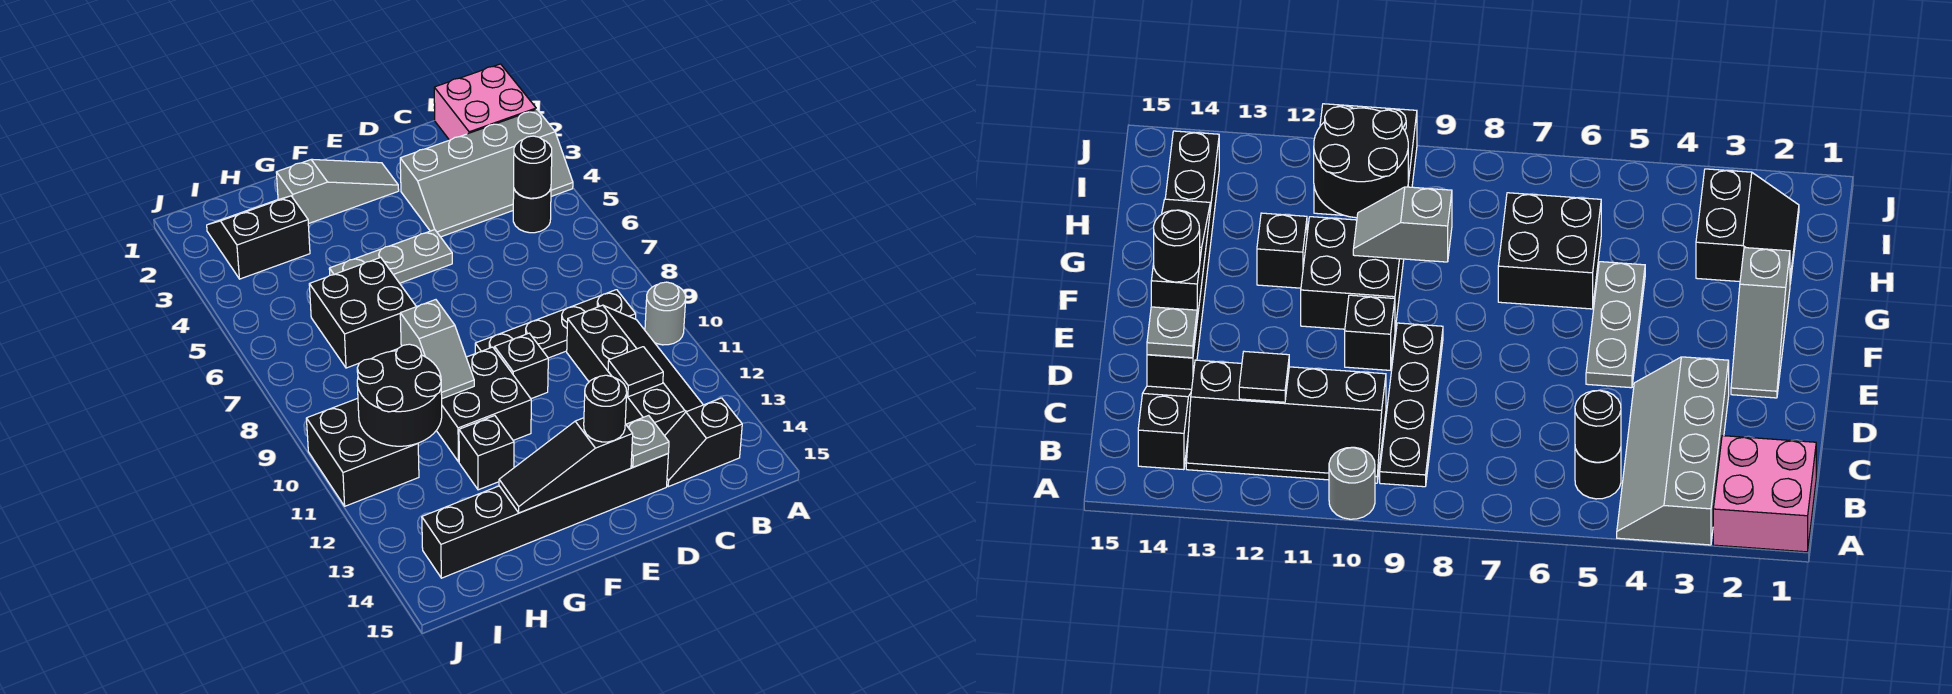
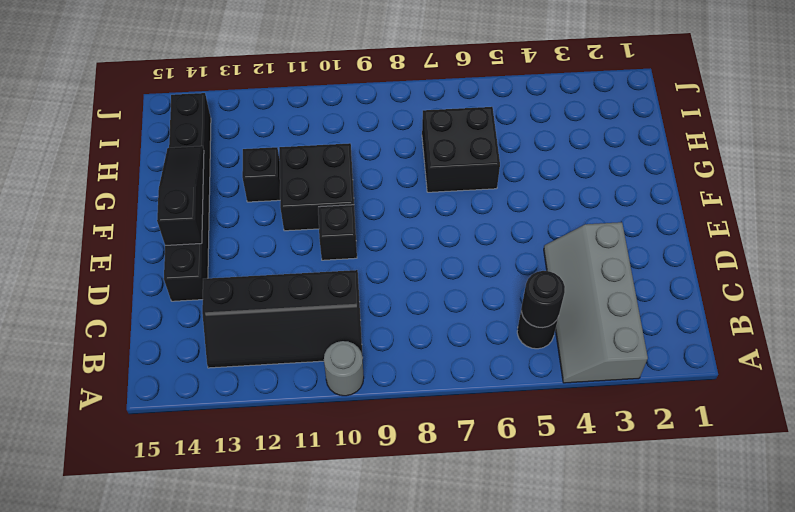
none -> pink brick A1:B2 level 1
none -> black plate B9:E9 level 1
none -> black slope B14:C14 level 1 top B

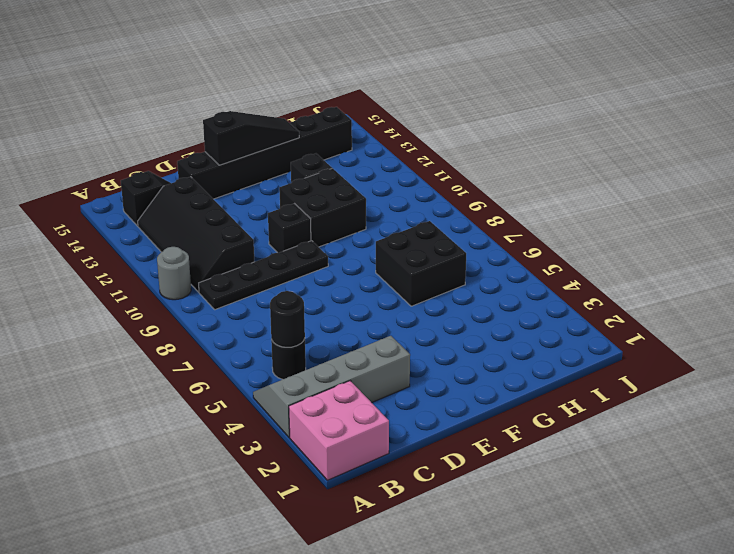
none -> grey slope E2:G2 level 1 top G
none -> grey plate E5:G5 level 1
none -> black slope H2:I3 level 1 top 3

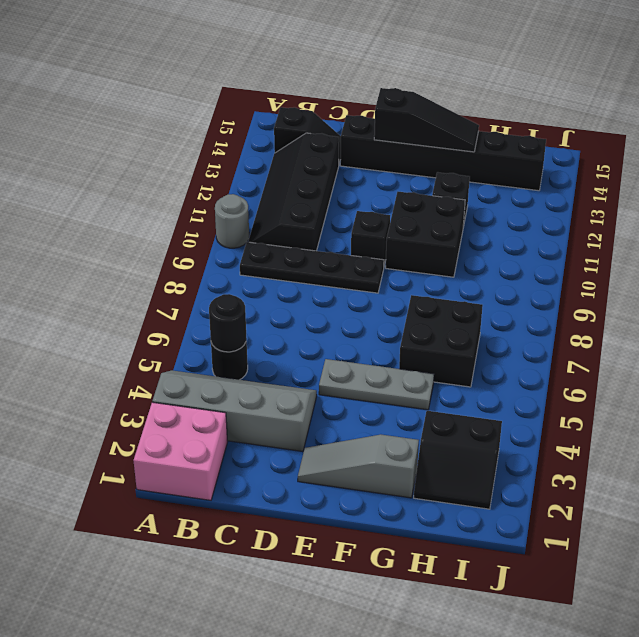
none -> black brick I10:J11 level 1
none -> black tile C12 level 2
none -> grey plate D14 level 2

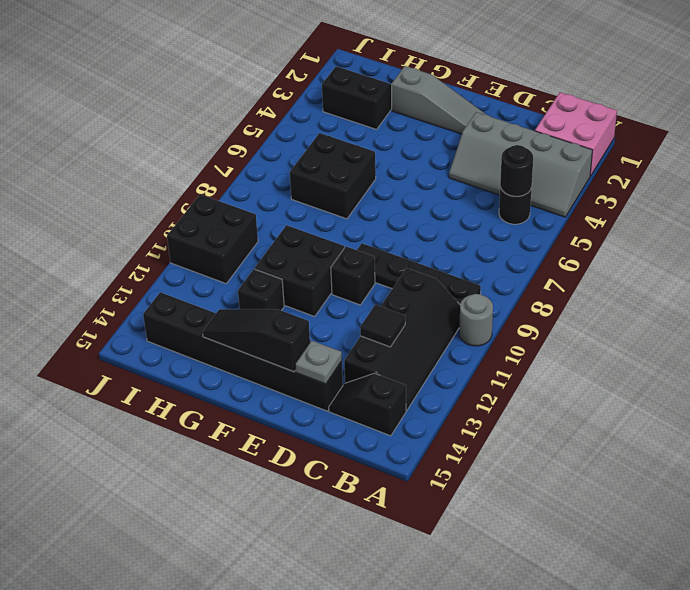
none -> grey plate E5:G5 level 1
none -> grey slope G9:G10 level 2 top 9
none -> black round brick H10:I11 level 2

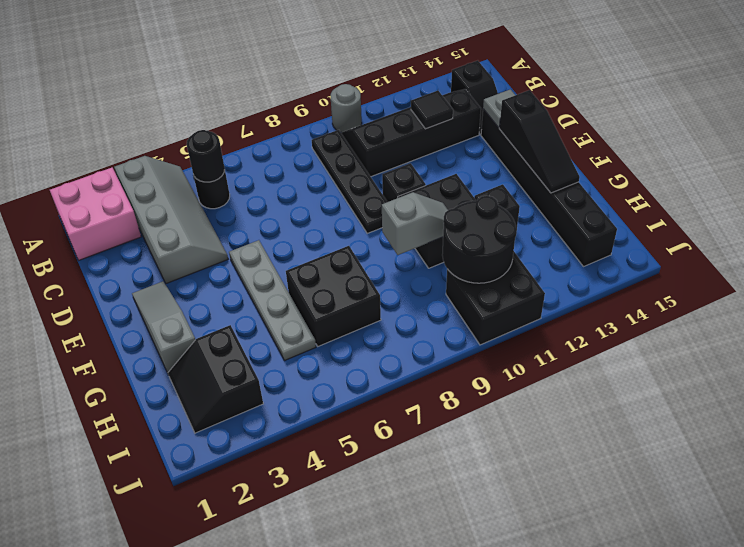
grey plate E5:H5 level 1 -> grey plate E5:G5 level 1
none -> black round brick E14 level 3

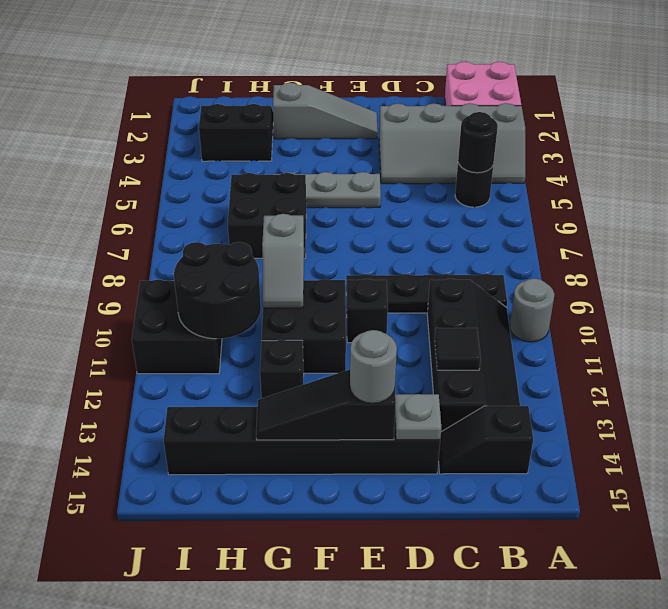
grey round brick E14 level 3 -> black round brick E14 level 3

